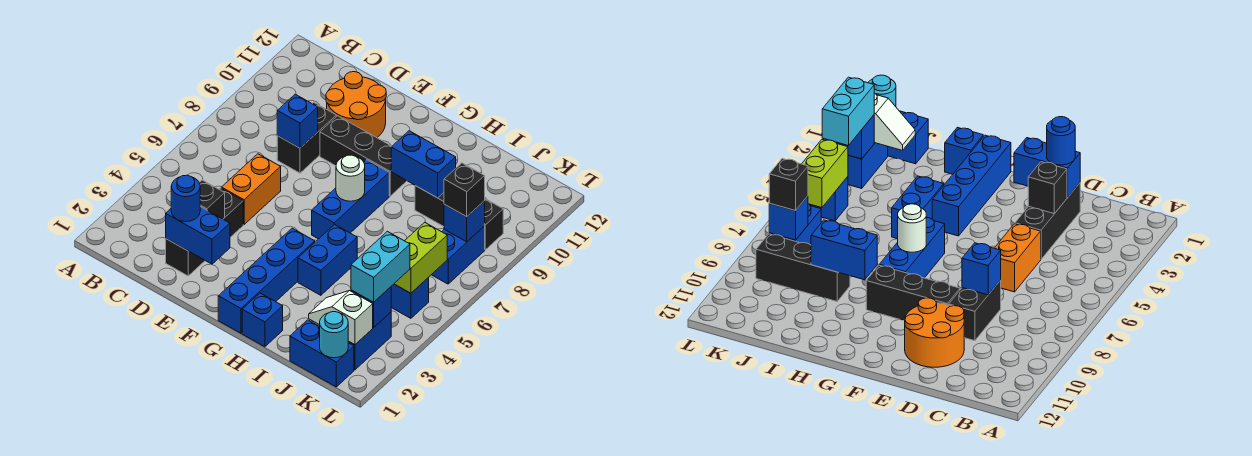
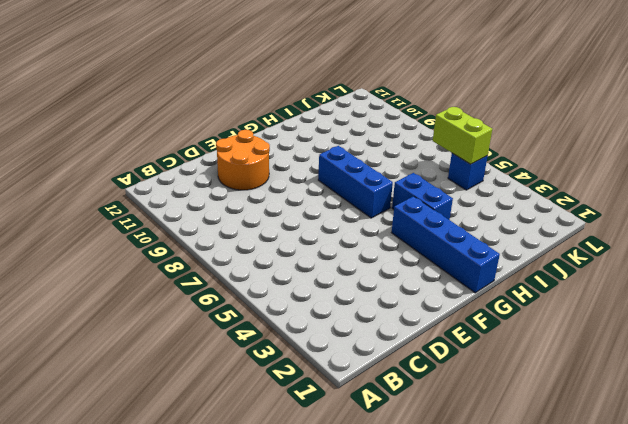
none -> black brick D2:D4 level 1
none -> orange brick D5:D6 level 1
none -> black brick D8:D9 level 1

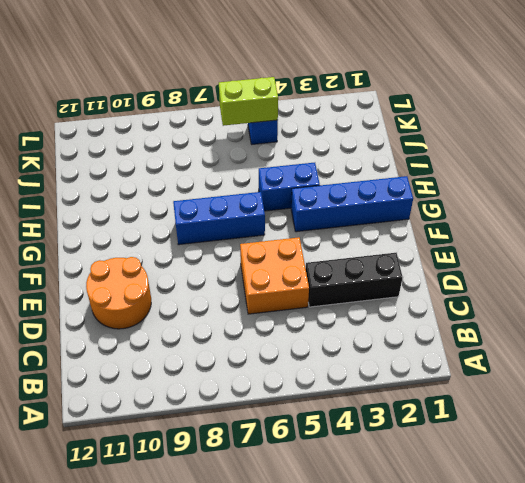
orange brick D5:E6 level 1 -> orange brick D5:D6 level 1
none -> black brick D8:D9 level 1
none -> black brick E9:G9 level 1
none -> blue brick H1 level 1

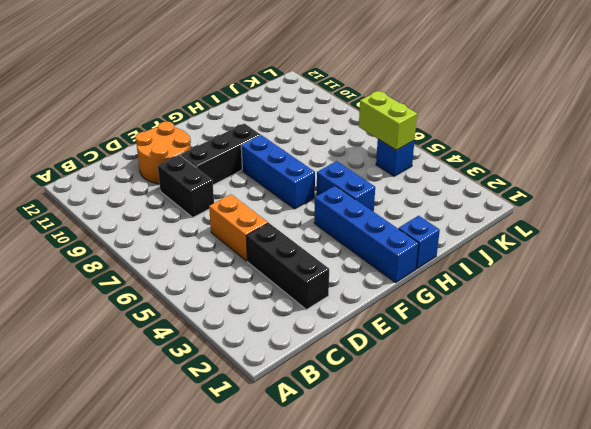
none -> black brick I9:K9 level 1
none -> blue brick J1:K1 level 1
none -> blue brick K2:K3 level 1

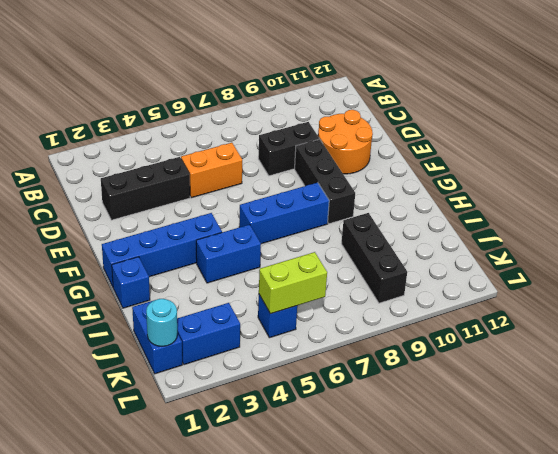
none -> blue brick K7:K8 level 1
none -> blue brick D2:E2 level 2
none -> black brick D3 level 2

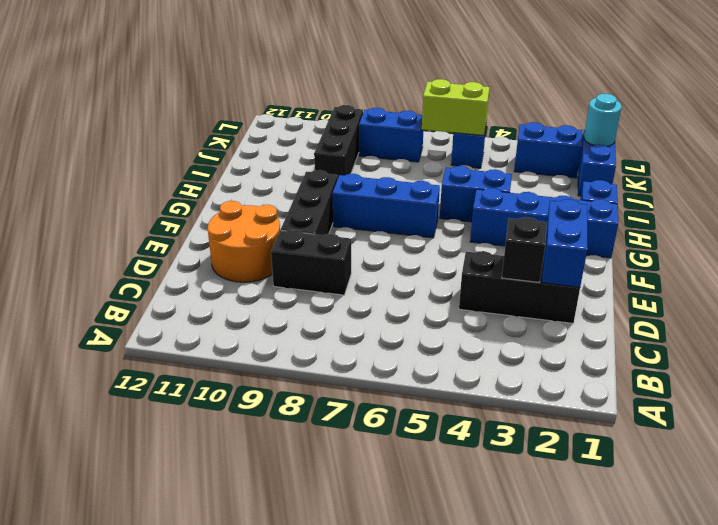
none -> orange brick D5:D6 level 1
none -> blue brick D8 level 2
none -> white round brick G7 level 2

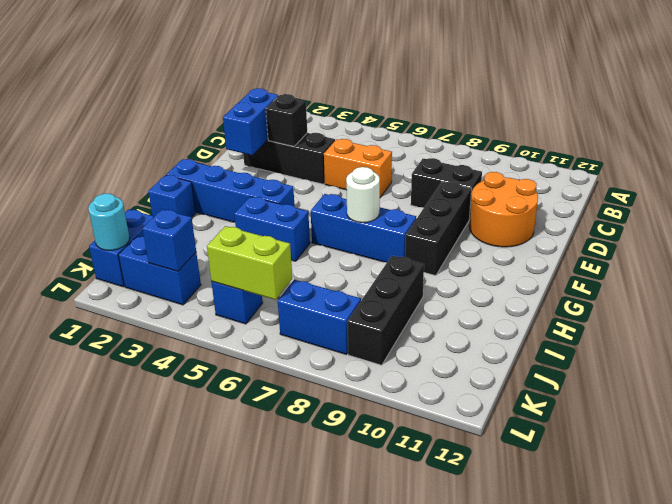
none -> blue brick D8 level 2
none -> blue brick H9:I9 level 2
none -> white slope J2:K2 level 2 top K

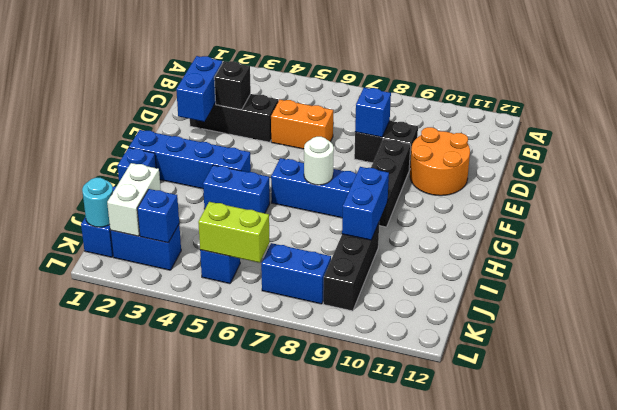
white brick J2:K2 level 2 -> white slope J2:K2 level 2 top K
none -> blue brick K8 level 2
none -> blue round brick D2 level 3
none -> cyan brick K3:K4 level 3

